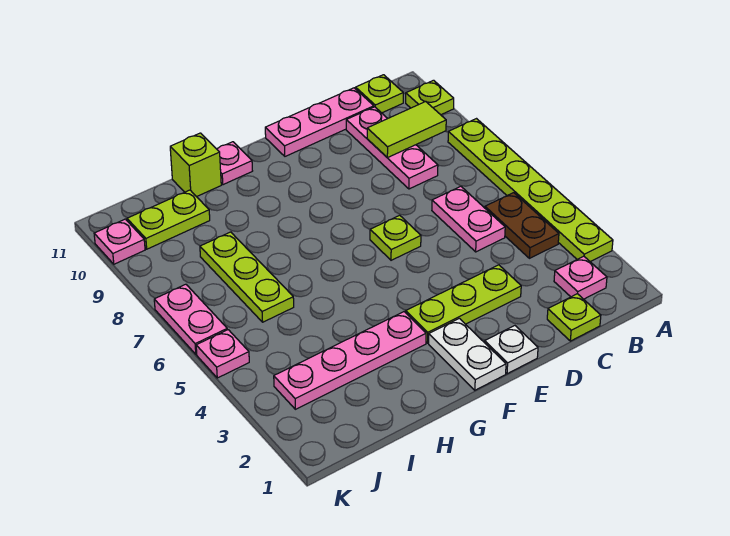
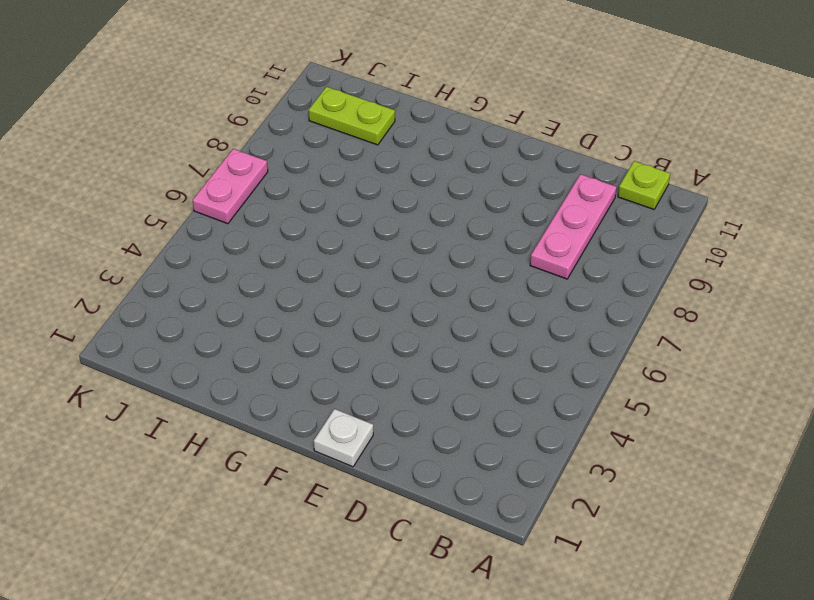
none -> lime plate A3:A8 level 1
none -> lime plate A10 level 1
none -> pink plate B2 level 1

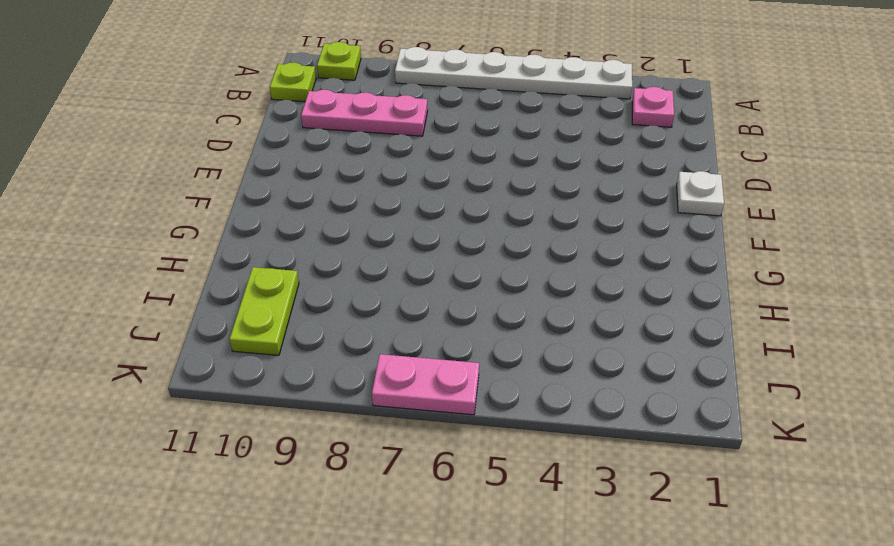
white plate A3:A8 level 1 -> lime plate A3:A8 level 1
none -> brown plate B4:B5 level 1
none -> lime plate C1 level 1
none -> pink plate C5:C6 level 1

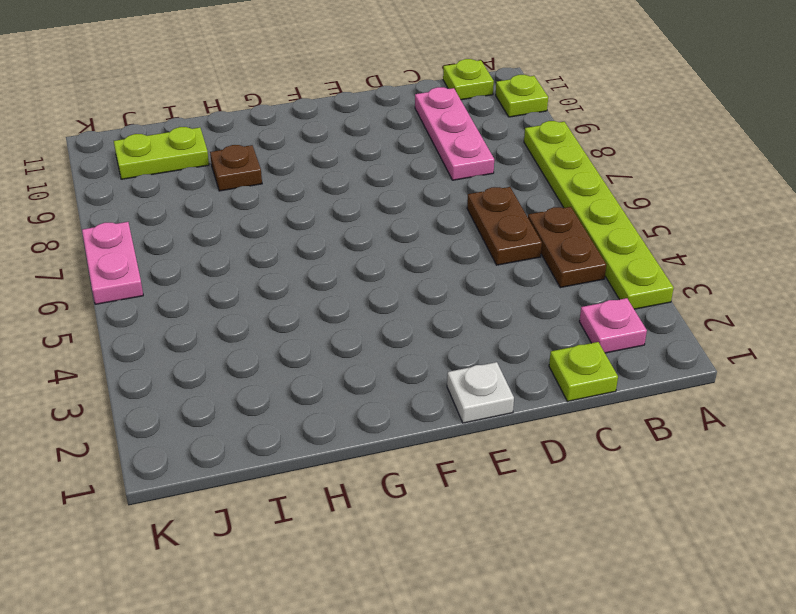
brown plate C5:C6 level 1 -> pink plate C5:C6 level 1
brown plate H9 level 1 -> none
none -> pink plate C11:E11 level 1
none -> lime plate D3:F3 level 1
none -> lime plate E6 level 1

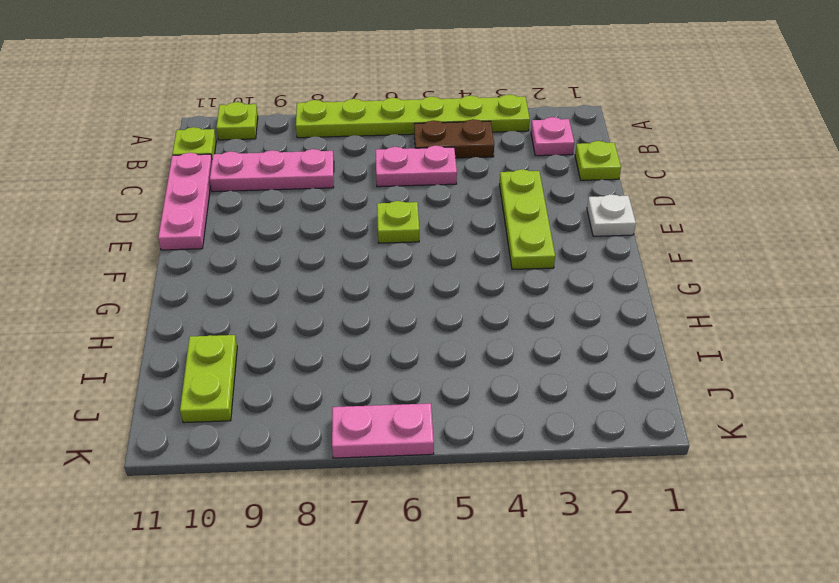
none -> white plate F1:F2 level 1
none -> pink plate G3:J3 level 1
none -> pink plate G11 level 1

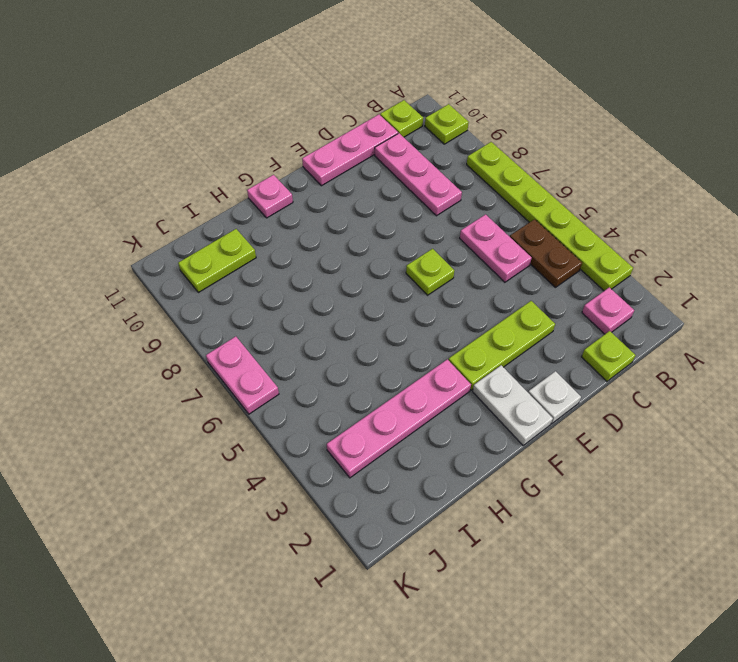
none -> lime brick H11 level 1
none -> lime plate I6:I8 level 1
none -> pink plate K5 level 1

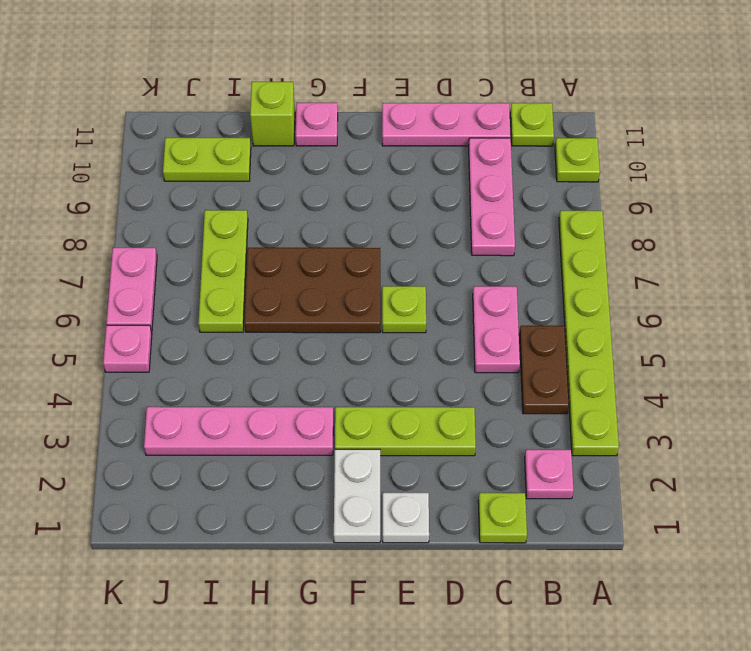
brown plate F6:H7 level 1 -> none
none -> pink plate K10 level 1
none -> lime tile B9:C9 level 2

